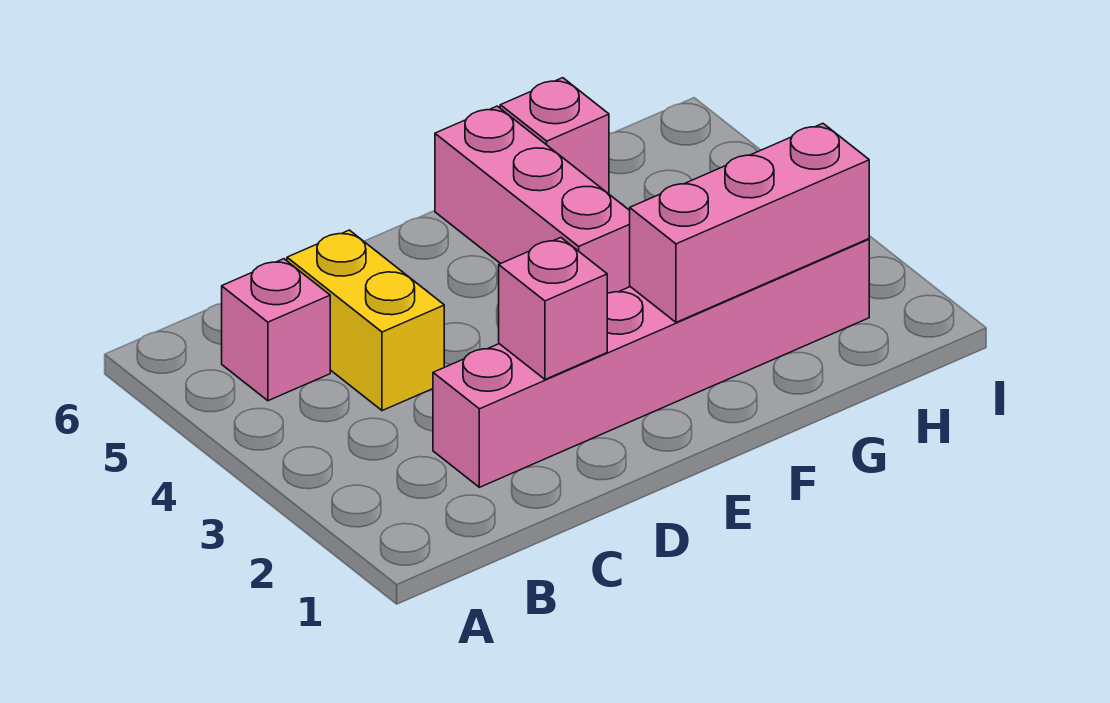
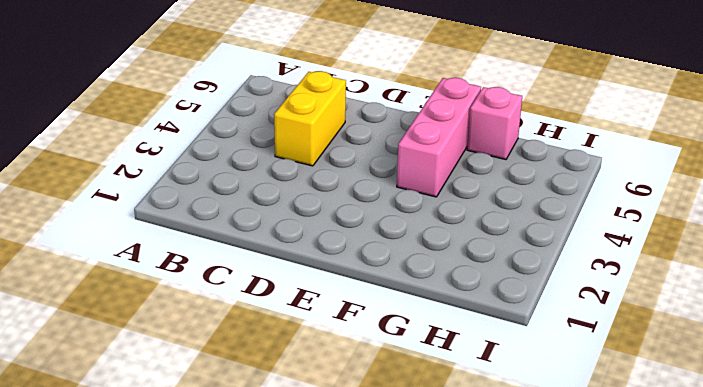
none -> pink brick B5 level 1
none -> pink brick C2:H2 level 1

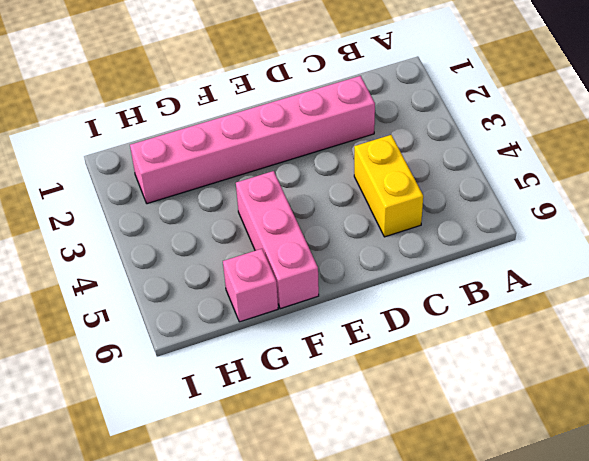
none -> pink brick B5 level 1
none -> pink brick D2 level 2

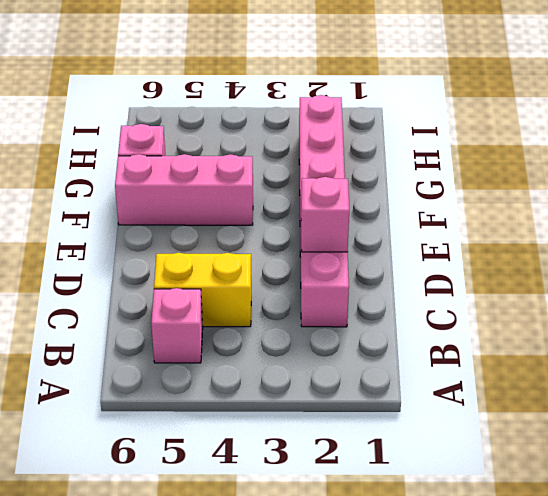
none -> pink brick F2:H2 level 2

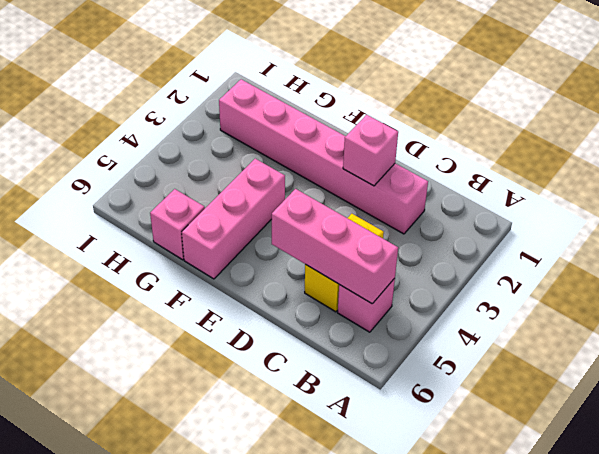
pink brick B5:D5 level 2 -> pink brick F2:H2 level 2

